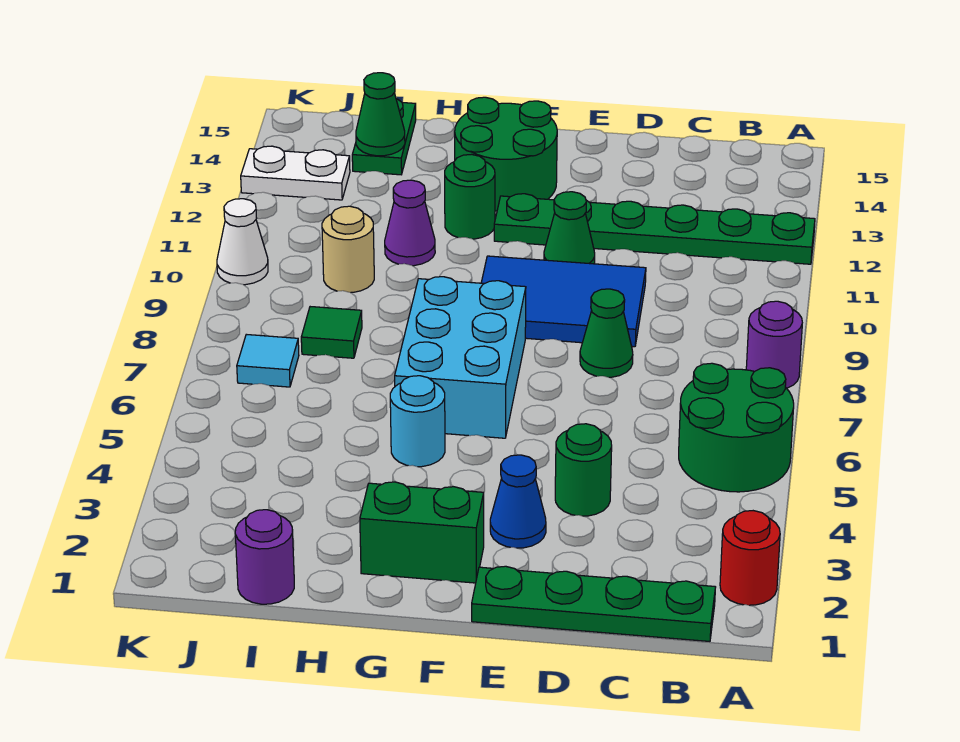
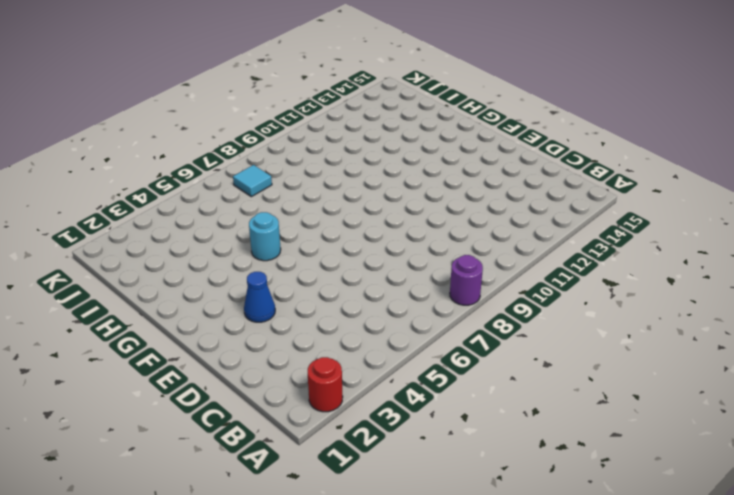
none -> green round brick A5:B6 level 1
none -> green plate A12:F12 level 1
none -> green plate B1:E1 level 1

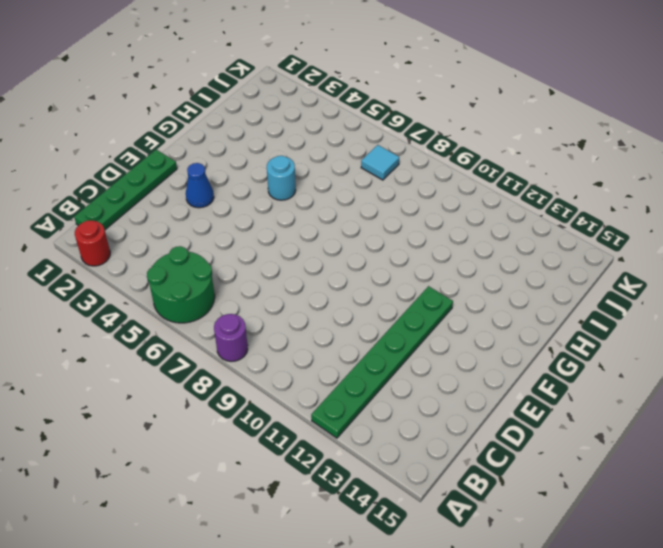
none -> green round brick D4 level 1
none -> green cone D8 level 1
none -> blue tile D9:F10 level 1

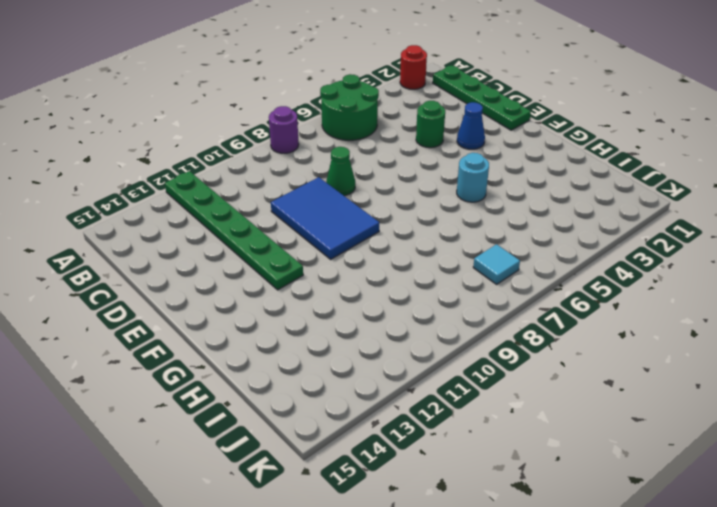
none -> green cone E11 level 1
none -> green brick F2:G2 level 1
none -> cyan brick F6:G8 level 1

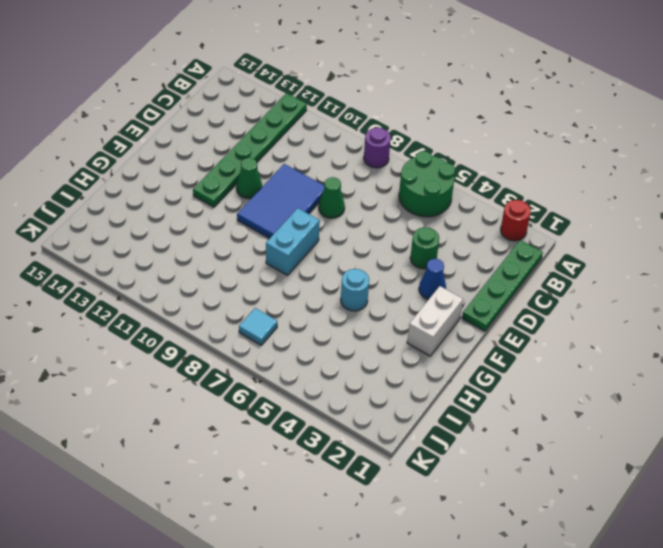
white brick F2:G2 level 1 -> green brick F2:G2 level 1
cyan brick F8:G8 level 1 -> cyan brick F6:G8 level 1
none -> green round brick F13:G14 level 1
none -> green round brick G12 level 1
none -> purple cone H11 level 1

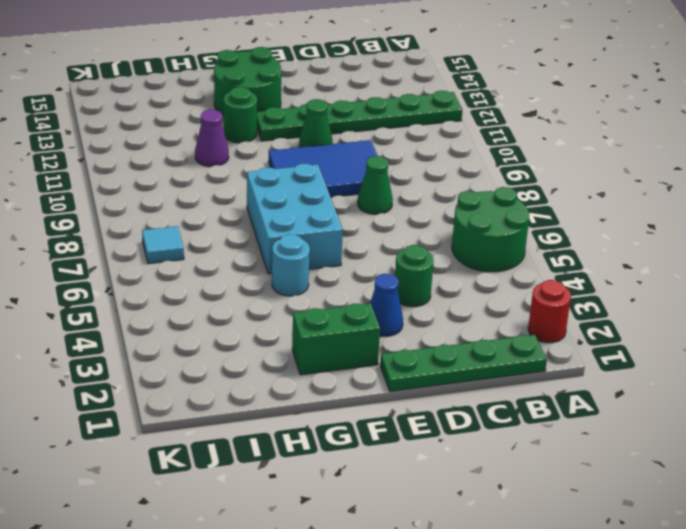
none -> purple round brick A8 level 1
none -> purple round brick I1 level 1
none -> green tile I8 level 1

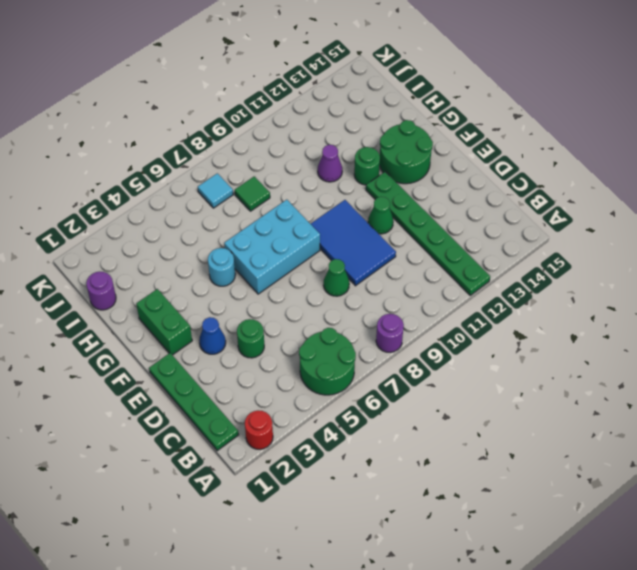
none -> tan round brick I10 level 1
none -> green plate I14:I15 level 1
none -> white plate J13:K13 level 1

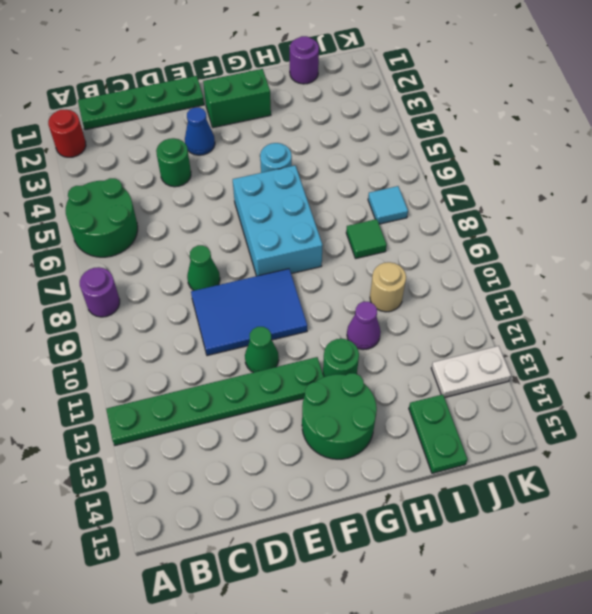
none -> white cone K10 level 1
none -> green cone I14 level 2

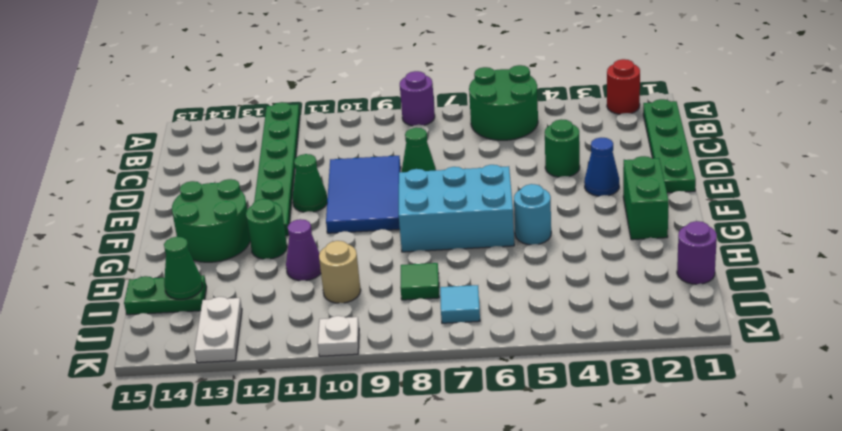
white plate K10 level 1 -> white cone K10 level 1

